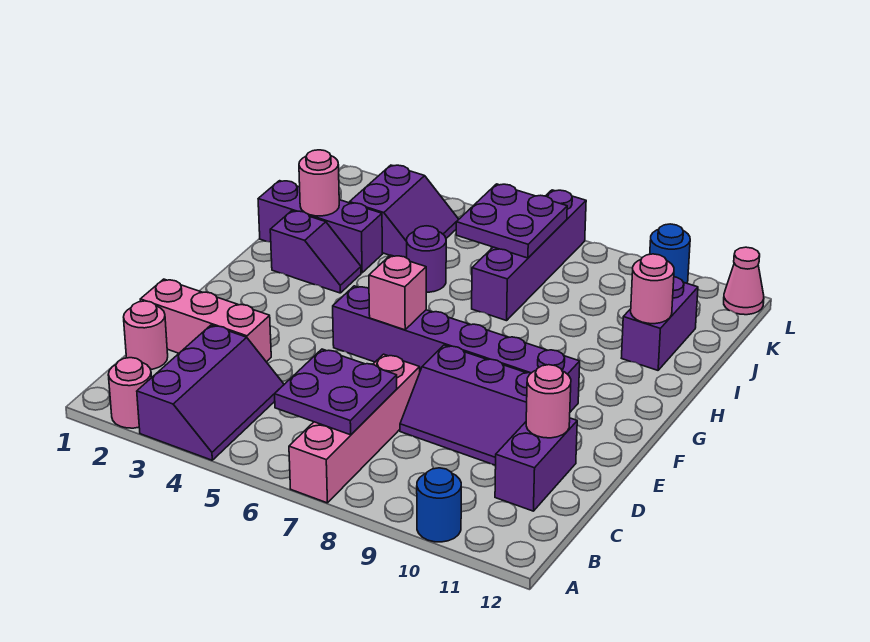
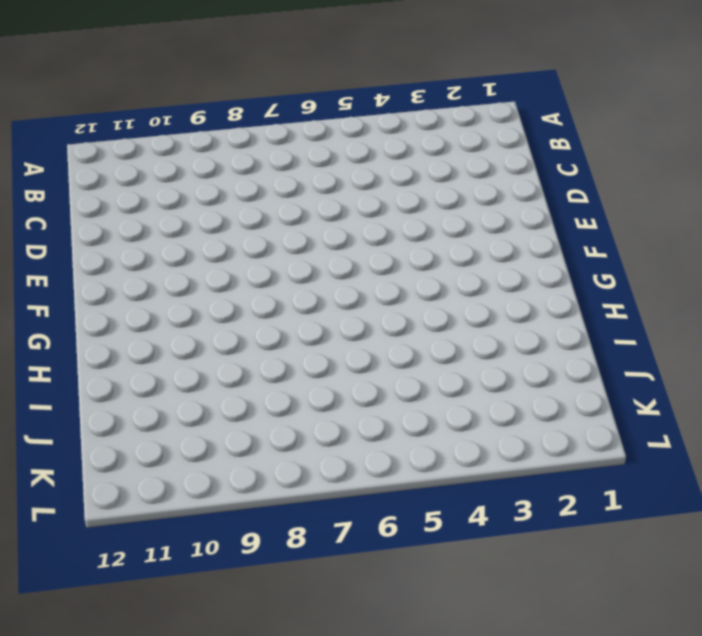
none -> pink round brick A2 level 1
none -> purple slope A3:C4 level 1 top 3
none -> pink brick A7:D7 level 1

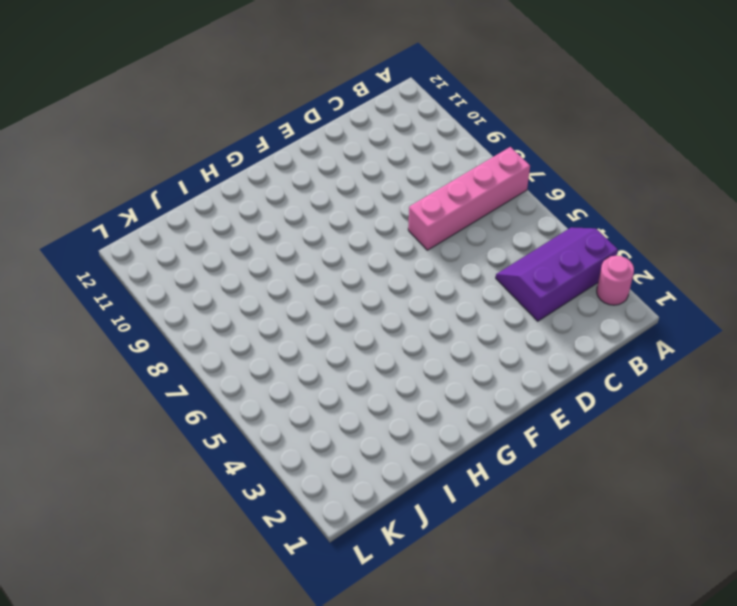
none -> blue round brick A10 level 1
none -> pink round brick C1 level 1
none -> purple brick C11:D11 level 1

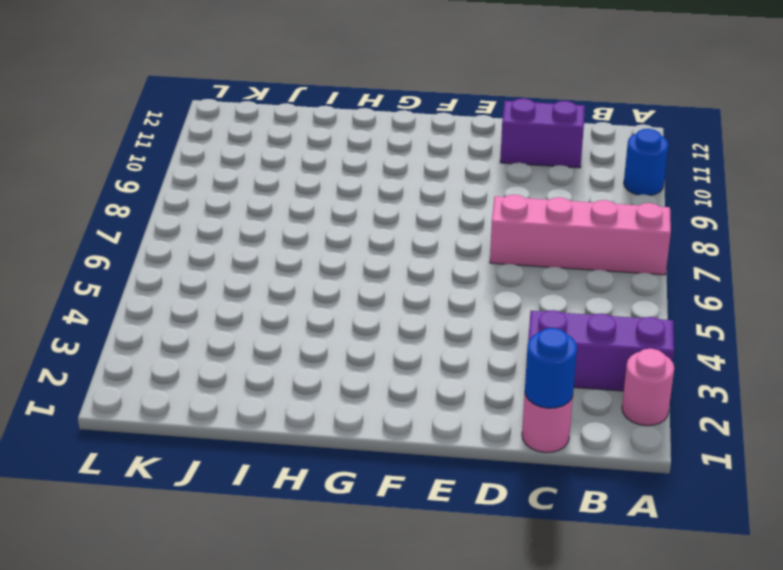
blue round brick C1 level 2 -> blue round brick L10 level 1
none -> pink brick D1:D3 level 1
none -> purple slope D8:E10 level 1 top E
none -> purple brick F5:F10 level 1

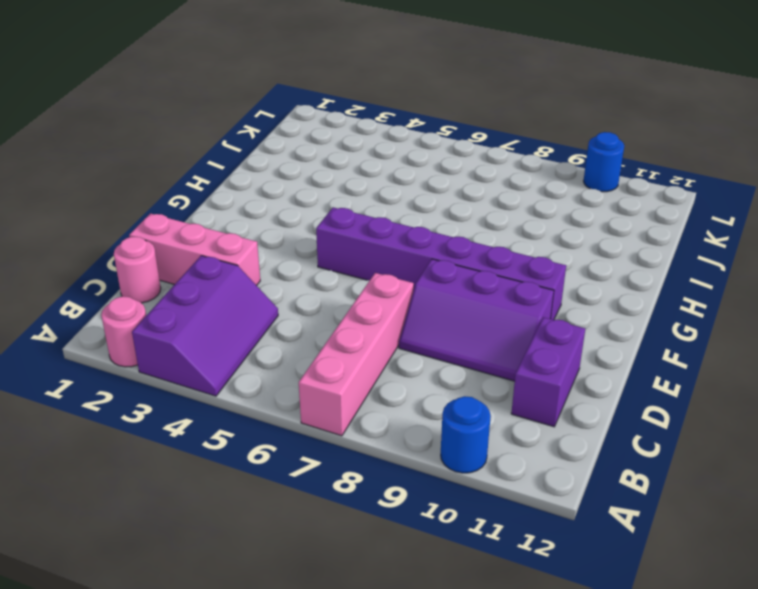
none -> purple slope H2:H3 level 1 top 2
none -> purple brick I1:I3 level 1
none -> purple round brick I5 level 1

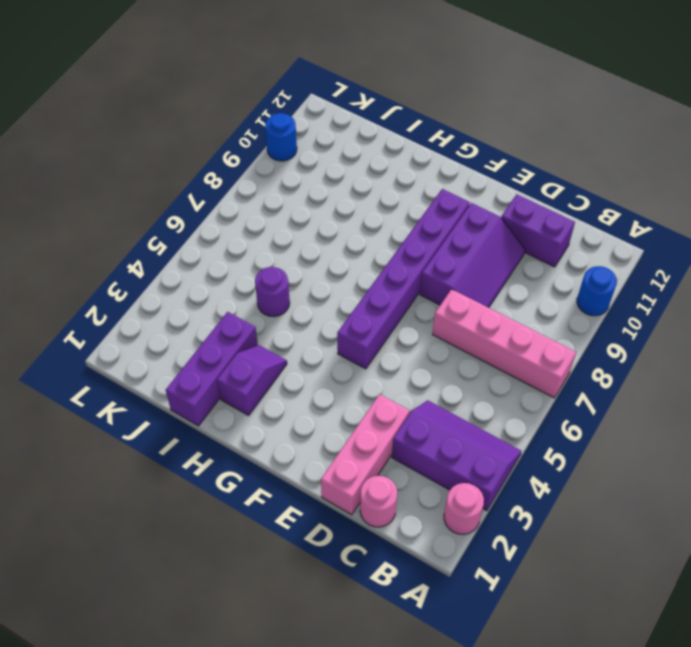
none -> purple brick I7:L7 level 1
none -> purple brick I11:J11 level 1
none -> purple slope J3:K4 level 1 top 3

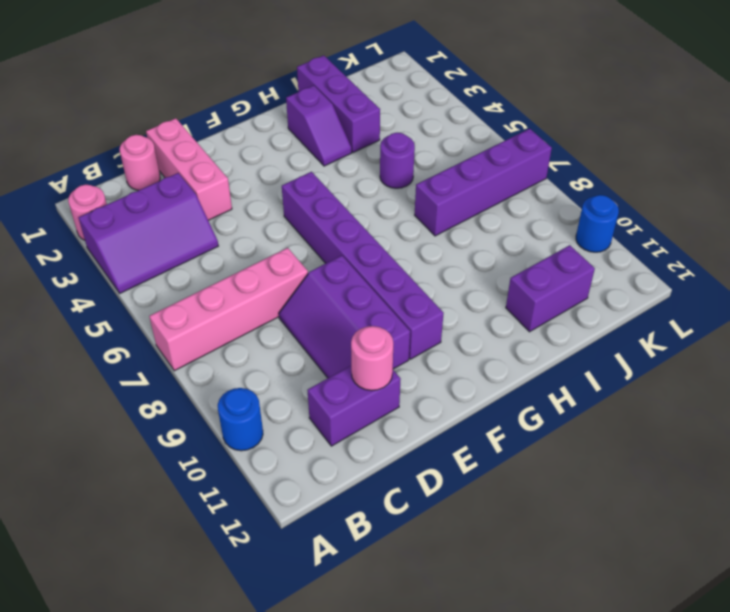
none -> purple slope J3:K4 level 1 top 3
none -> pink cone L12 level 1
none -> purple plate B6:C7 level 2

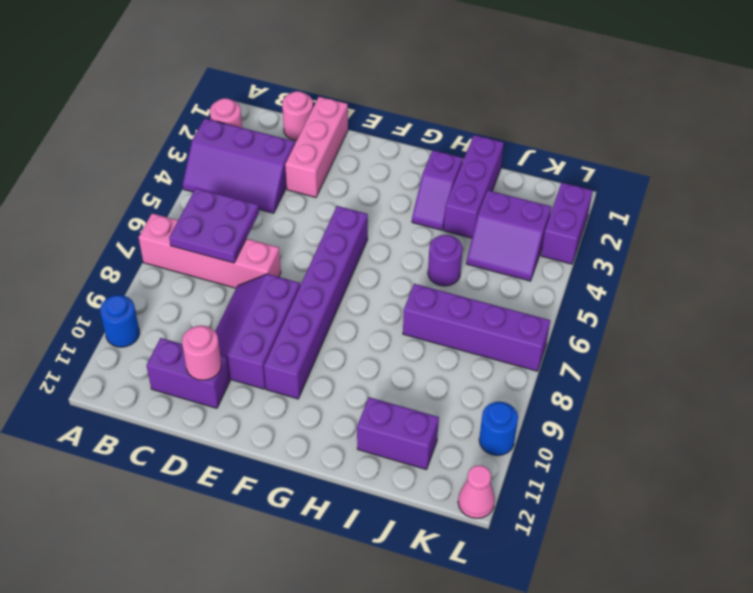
purple brick L2:L3 level 1 -> none
none -> pink brick F6 level 2
none -> pink round brick I2 level 2
none -> pink round brick I11 level 2

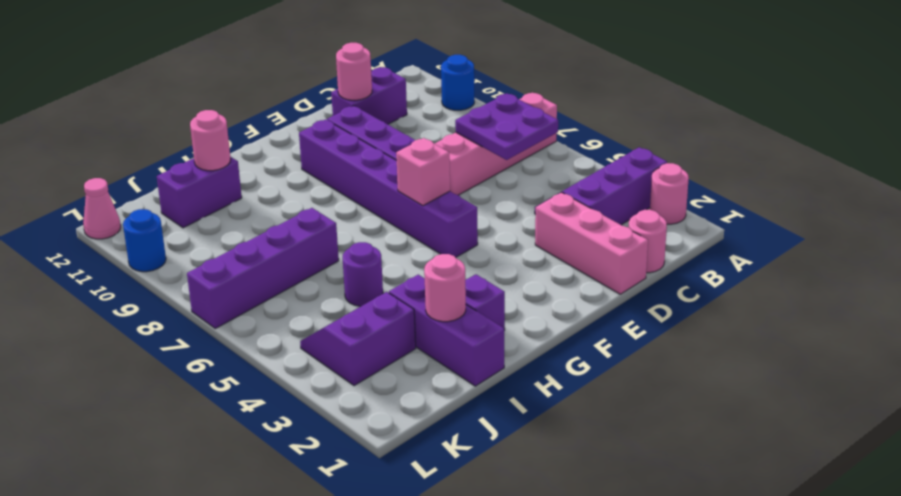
none -> purple plate J6:K7 level 2

